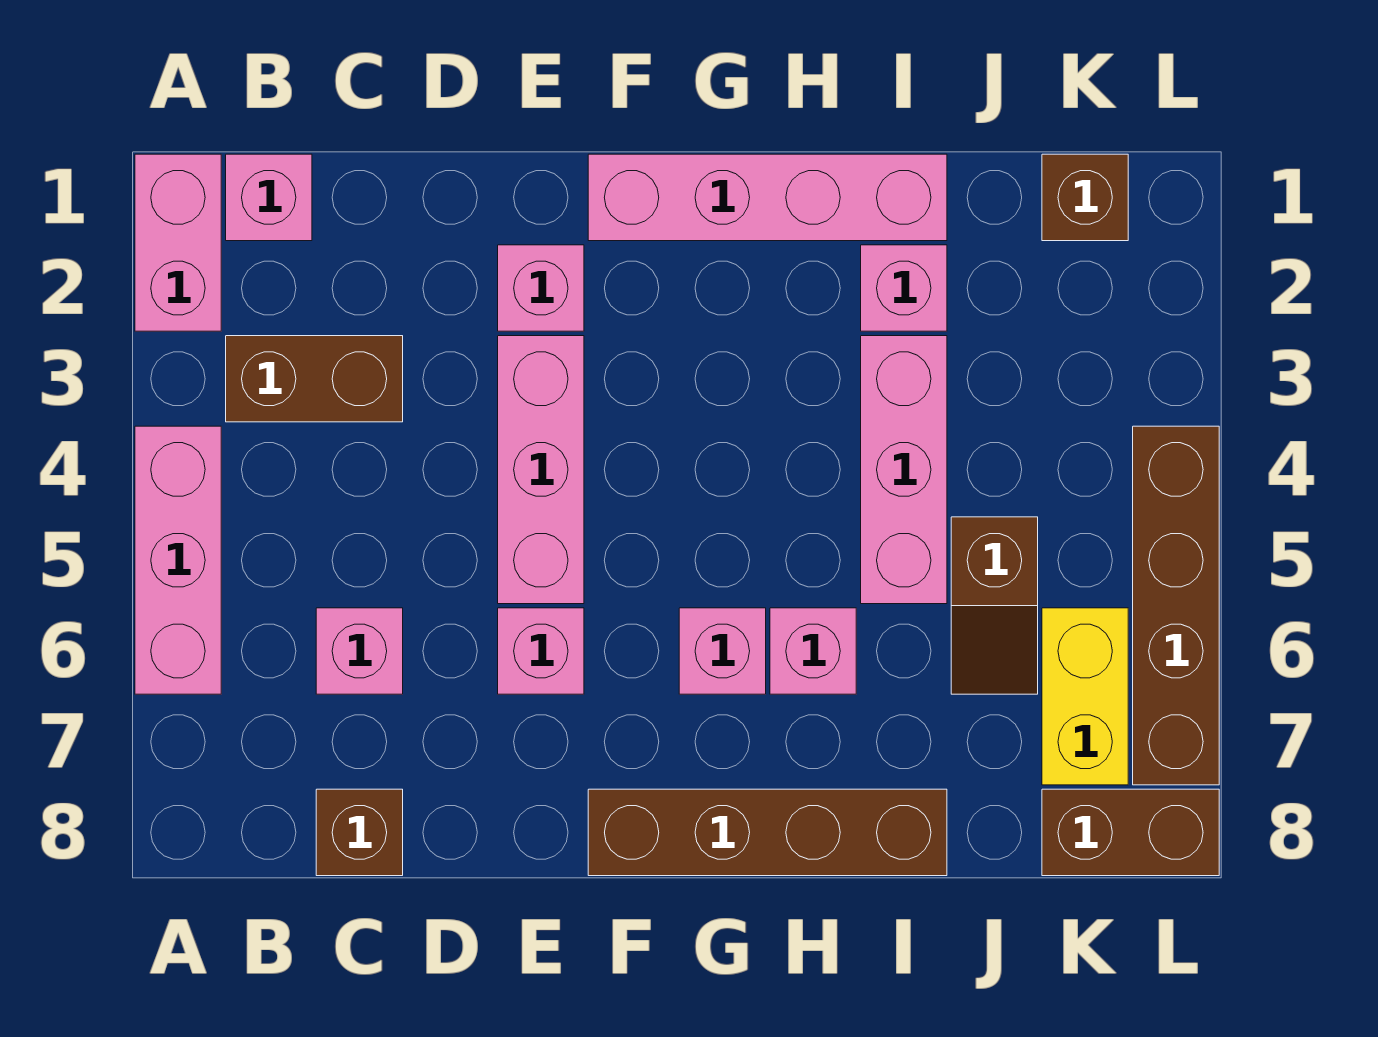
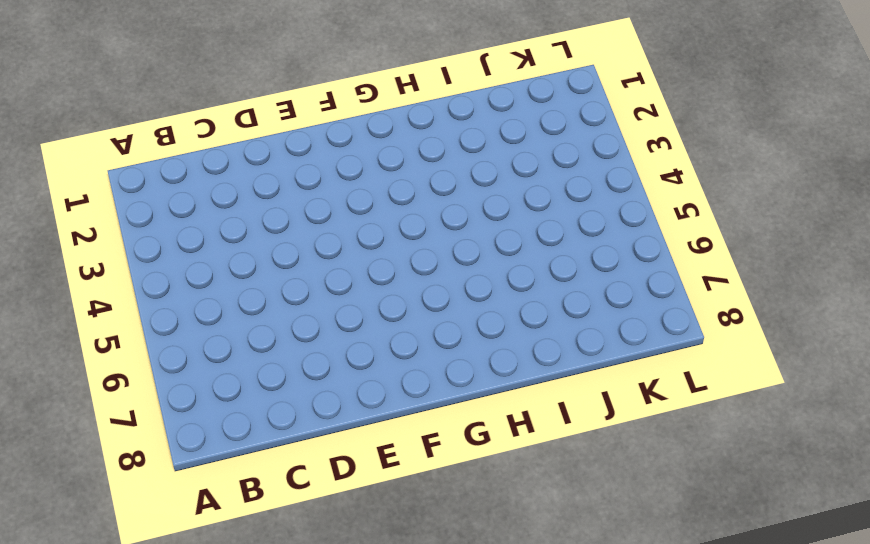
none -> pink brick A1:A2 level 1
none -> pink brick A4:A6 level 1
none -> pink brick B1 level 1

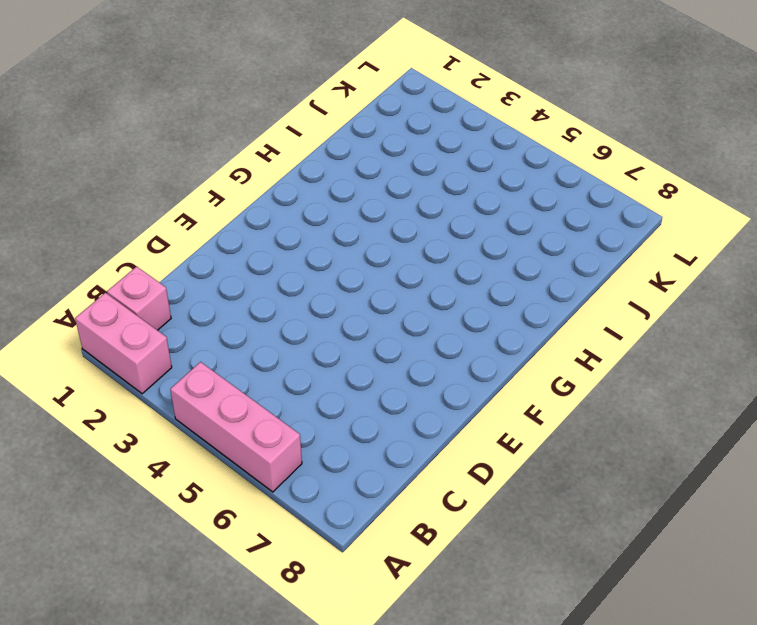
none -> brown brick B3:C3 level 1
none -> pink brick C6 level 1
none -> brown brick C8 level 1

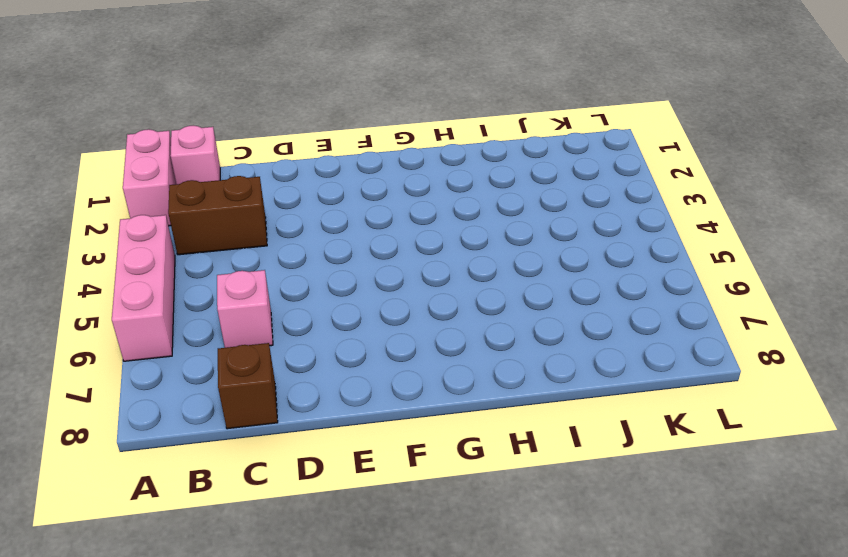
none -> pink brick E2 level 1
none -> pink brick E3:E5 level 1
none -> pink brick E6 level 1

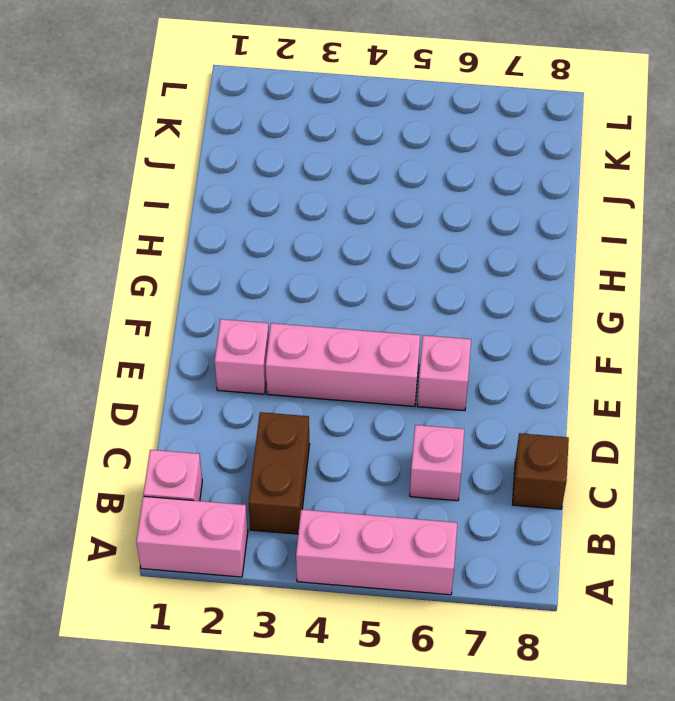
none -> pink brick F1:I1 level 1
none -> brown brick F8:I8 level 1
none -> pink brick G6 level 1

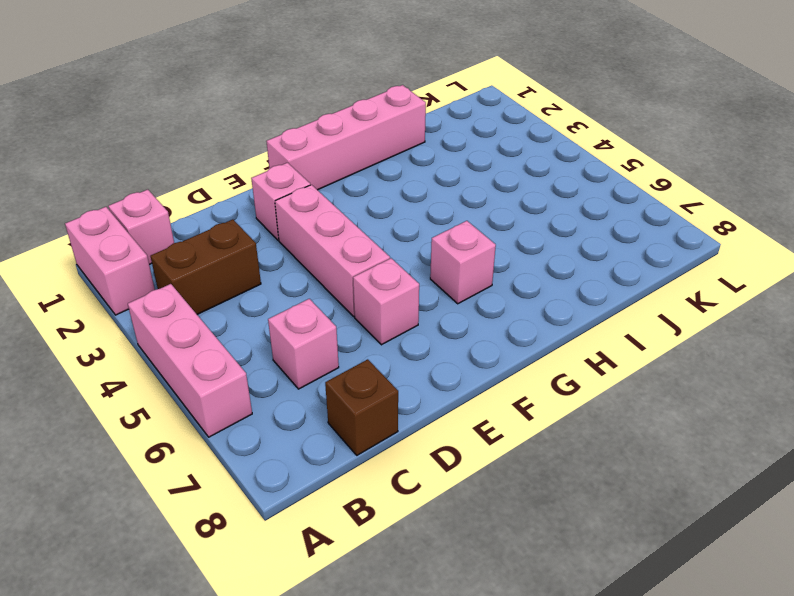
none -> brown brick F8:I8 level 1
none -> pink brick H6 level 1
none -> pink brick I2 level 1

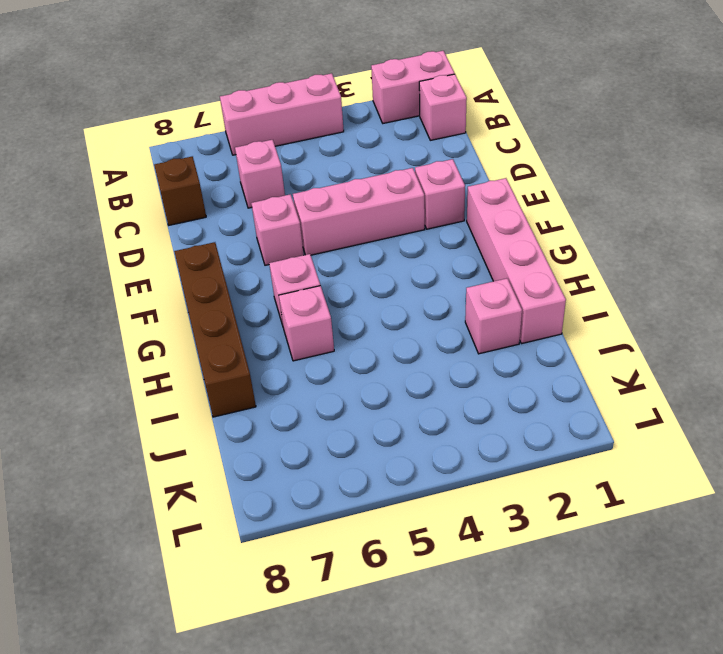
none -> brown brick B3:C3 level 1
none -> pink brick I3:I5 level 1
none -> brown slope J5:J6 level 1 top 5

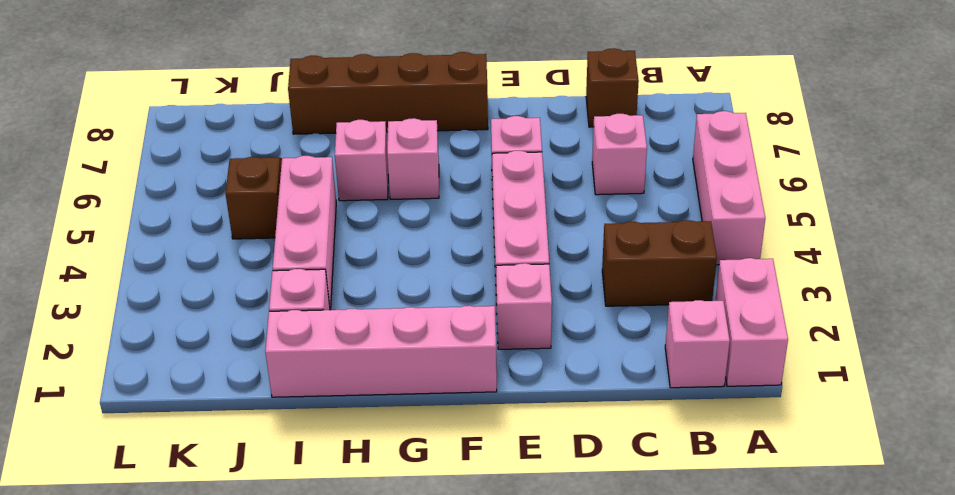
none -> brown brick K1 level 1
none -> yellow brick K6:K7 level 1
none -> brown brick K8:L8 level 1

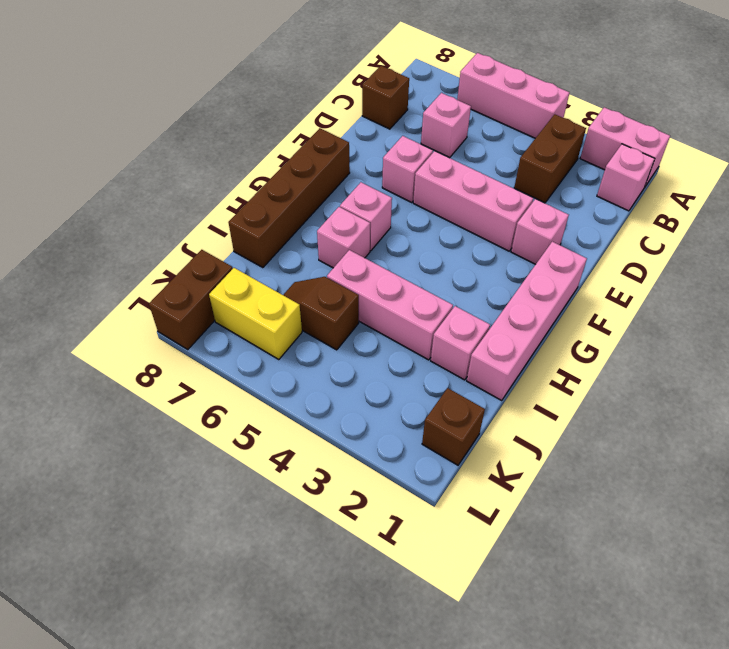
none -> brown brick L4:L7 level 1

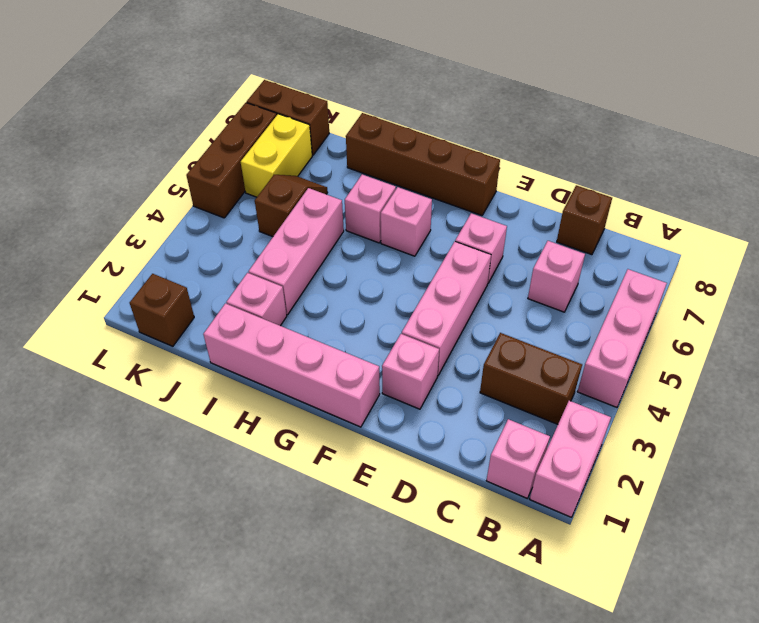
brown brick L5:L7 level 1 -> brown brick L4:L7 level 1

